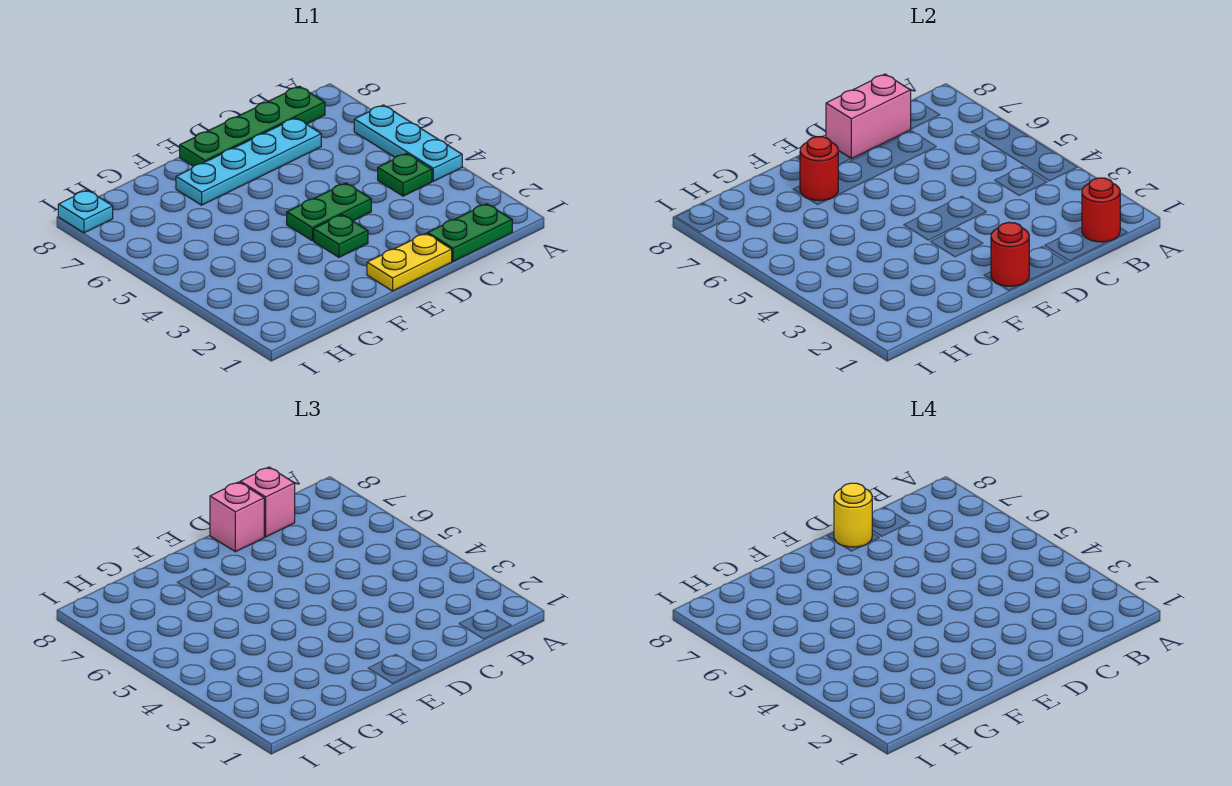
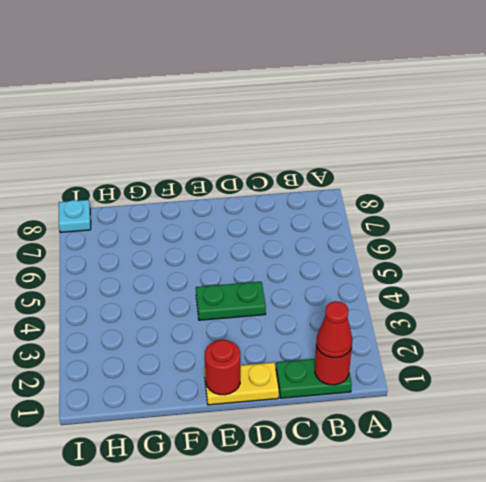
red cone B1 level 3 -> none
none -> cyan plate A4:A6 level 1
none -> green plate B4 level 1
none -> green plate B8:E8 level 1

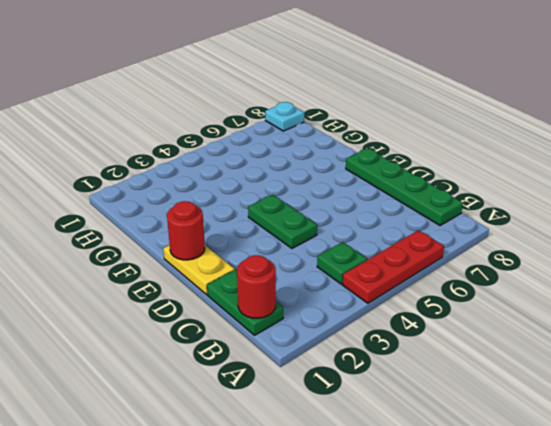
red plate A4:A6 level 1 -> cyan plate A4:A6 level 1
none -> cyan plate C7:F7 level 1
none -> green plate E3 level 1
none -> pink brick C8:D8 level 2

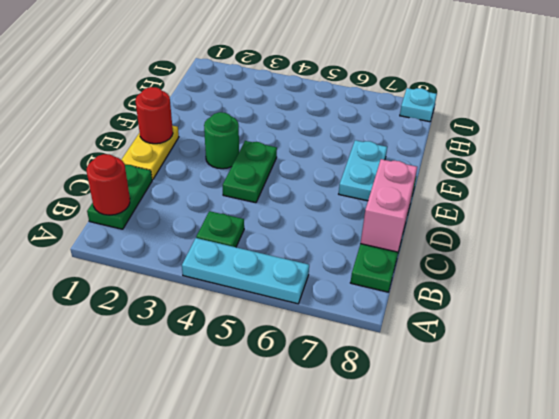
green round brick E3 level 1 -> green plate E3 level 1
cyan plate E7:F7 level 1 -> cyan plate C7:F7 level 1
none -> red round brick F7 level 2
none -> pink brick C8 level 3
none -> pink brick D8 level 3

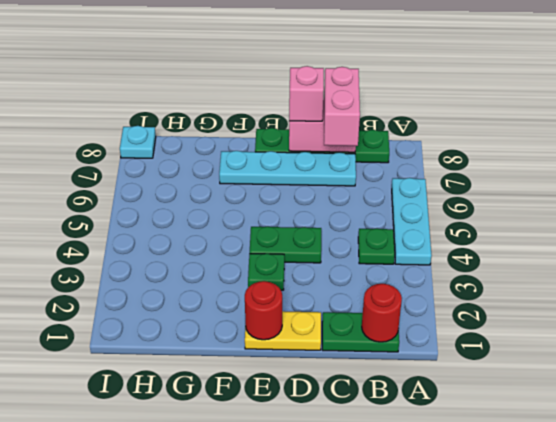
pink brick C7:C8 level 3 -> pink brick C8 level 3
none -> red round brick F7 level 2
none -> yellow round brick D8 level 4

